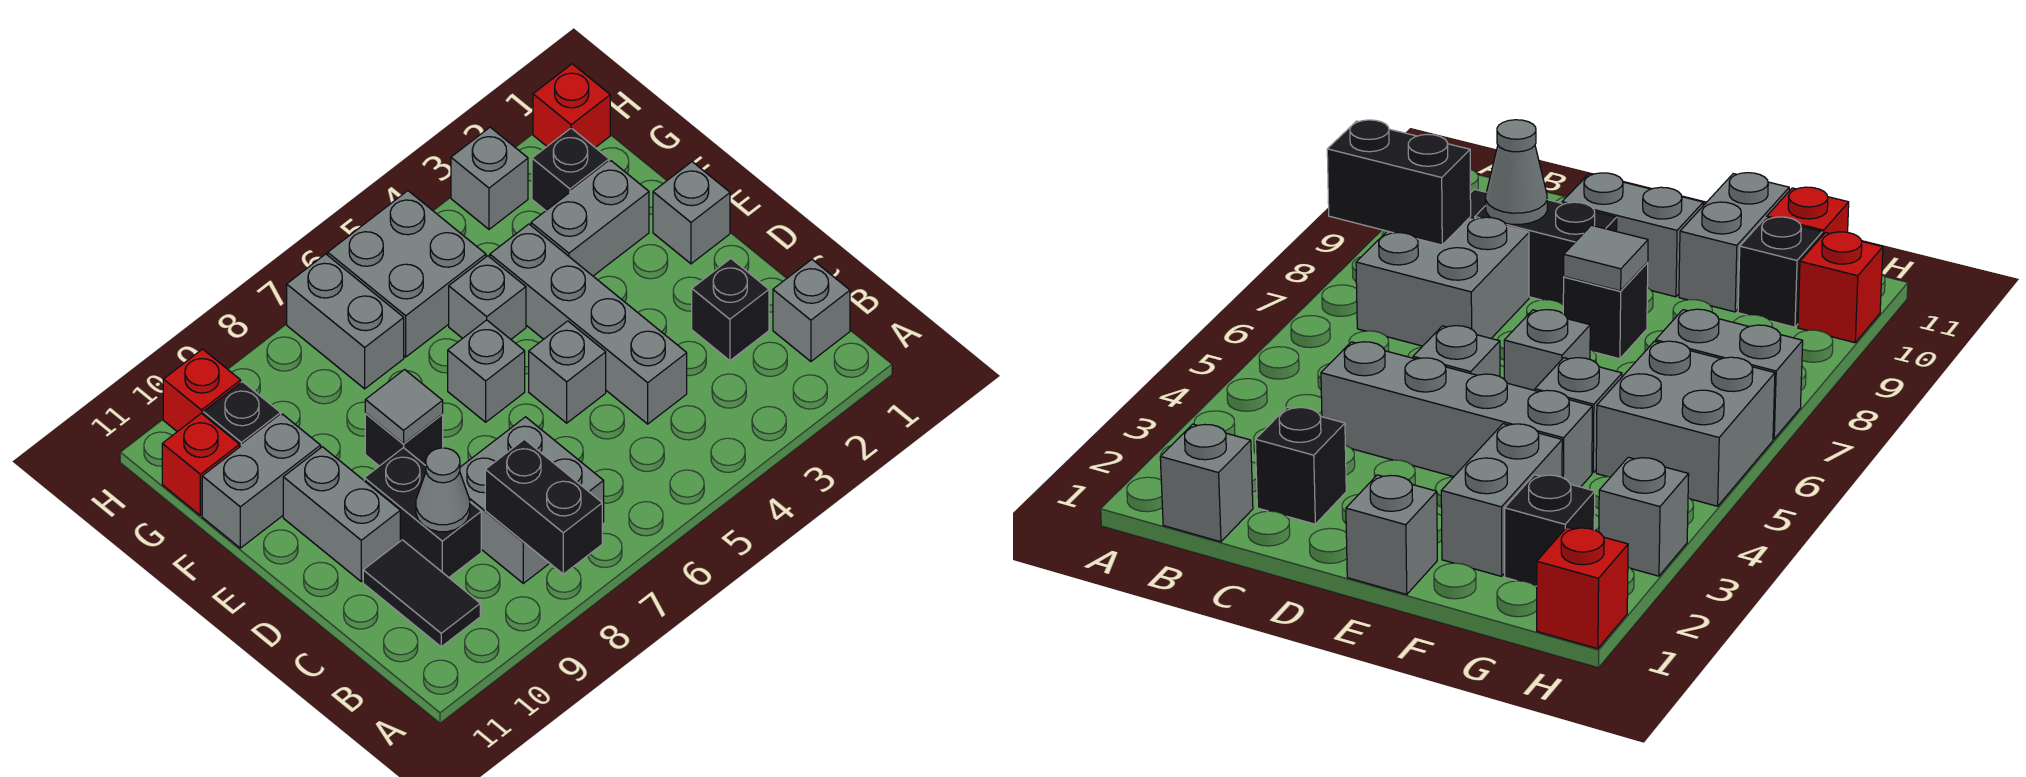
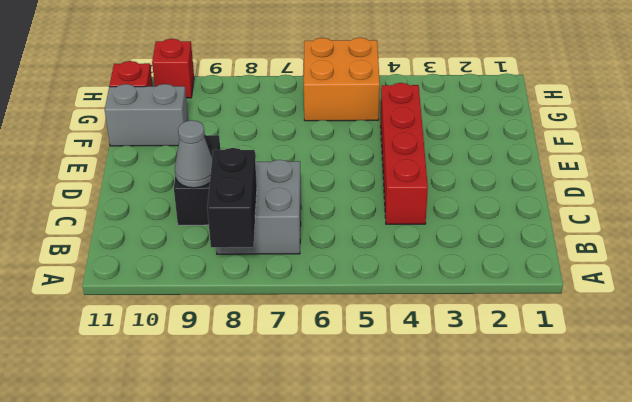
red brick C4:F4 level 1 -> grey brick C4:F4 level 1
orange brick G5:H6 level 1 -> grey brick G5:H6 level 1
none -> grey brick B1 level 1
none -> black tile B10:C10 level 1
none -> black brick C2 level 1

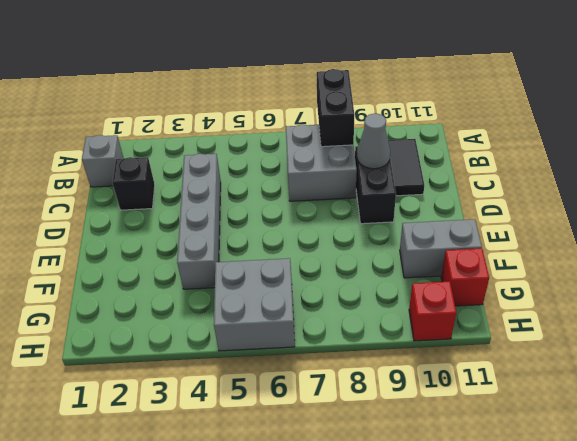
none -> grey brick D5 level 1
none -> grey brick D10:E10 level 1
none -> grey brick E1 level 1

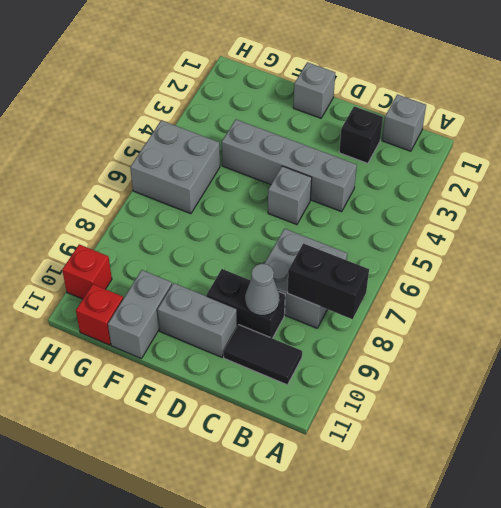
none -> grey brick E6 level 1
none -> black brick E8 level 1
none -> grey brick F2:F3 level 1

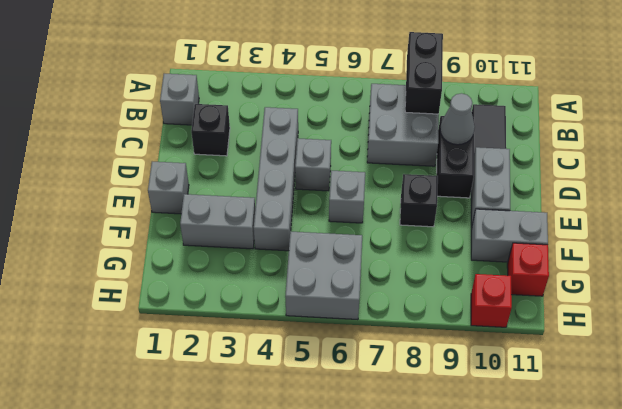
none -> grey brick F5 level 1
none -> black brick G2 level 1
none -> grey brick G7:H7 level 1

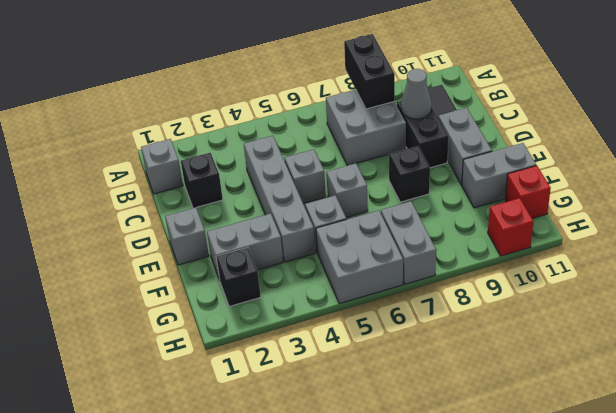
none -> black brick G10 level 1
none -> red brick H1 level 1
none -> grey brick H3 level 1

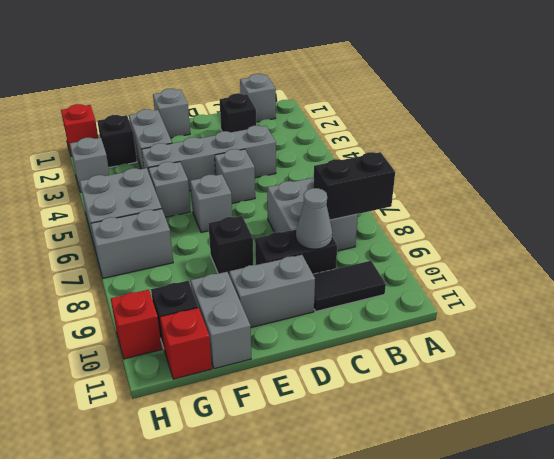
none -> grey tile E8 level 2

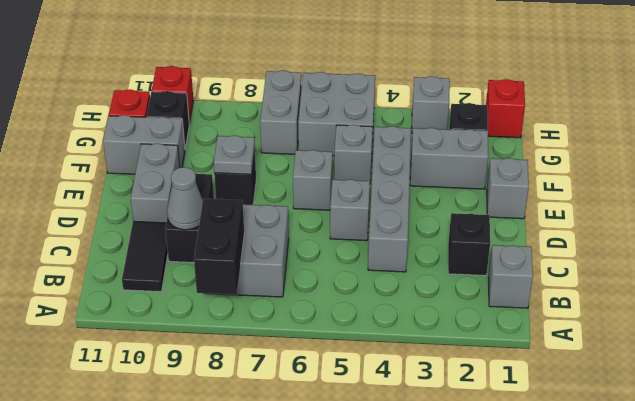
grey plate E8 level 2 -> grey tile E8 level 2

